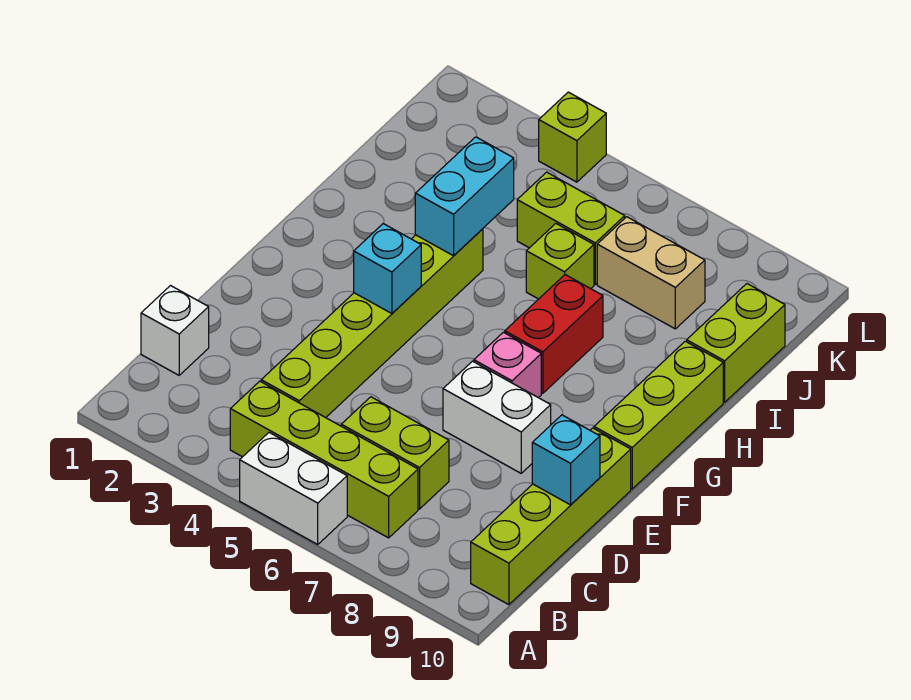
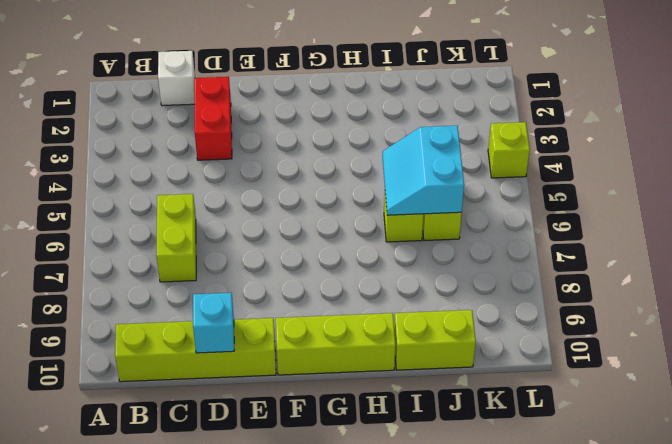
red brick D2:D3 level 1 -> red brick G7:H7 level 1
cyan slope I5:J6 level 2 top J -> none
none -> white brick A5:A6 level 1
none -> lime brick B4:B7 level 1
none -> lime brick C4:H4 level 1

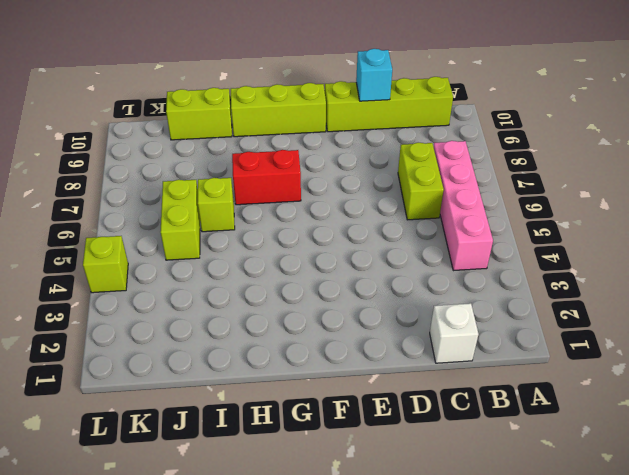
pink brick B4:B7 level 1 -> lime brick B4:B7 level 1
none -> white brick A5:A6 level 1
none -> lime brick C4:H4 level 1
none -> white brick E7:E8 level 1

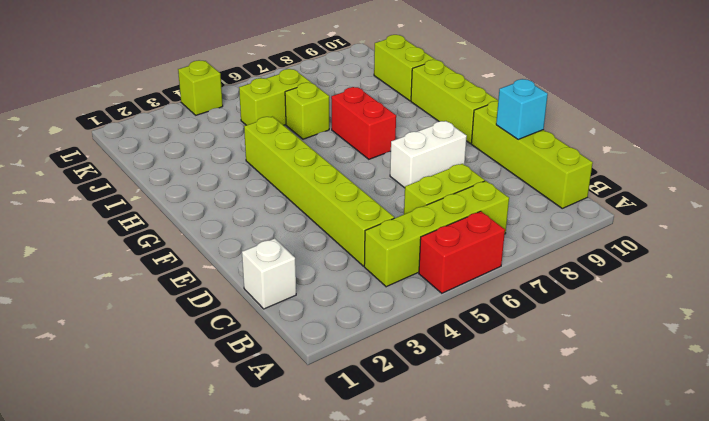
red brick A5:A6 level 1 -> white brick A5:A6 level 1
none -> pink brick F7 level 1
none -> tan brick J7:J8 level 1
none -> cyan brick F4 level 2

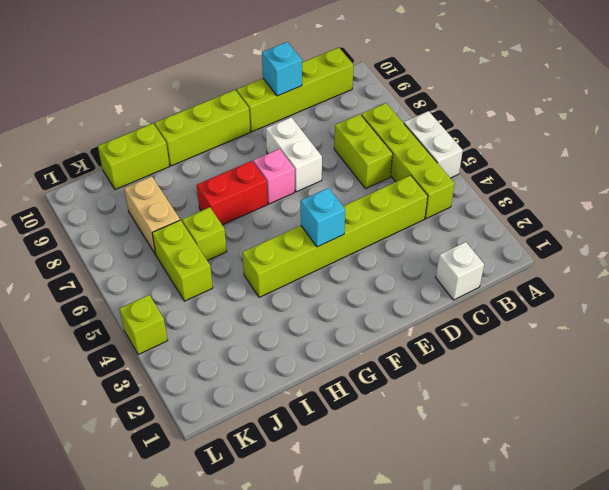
none -> cyan brick H4:I4 level 2

